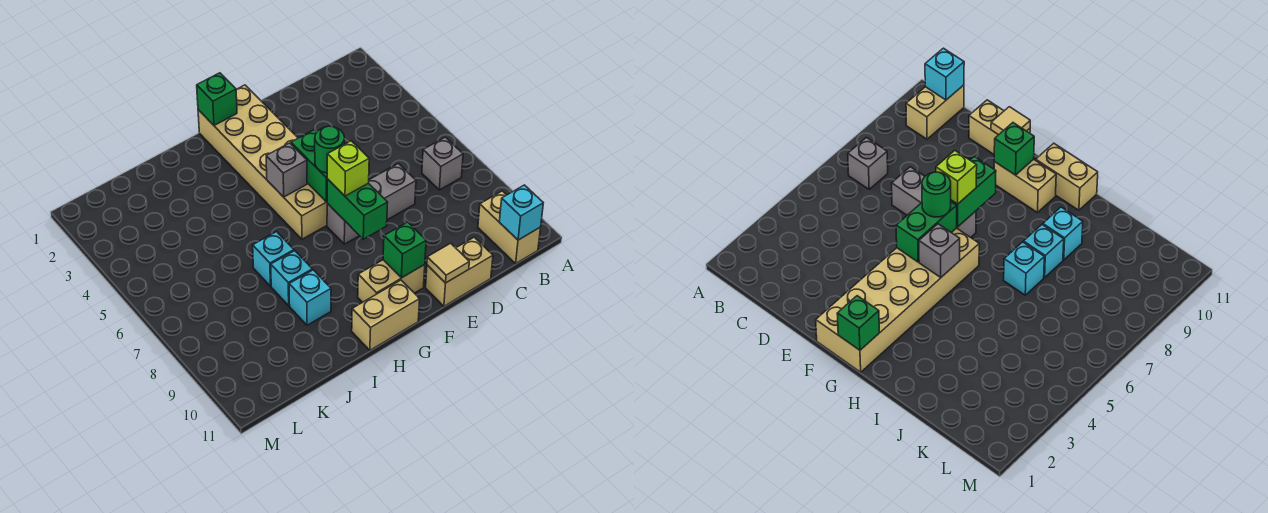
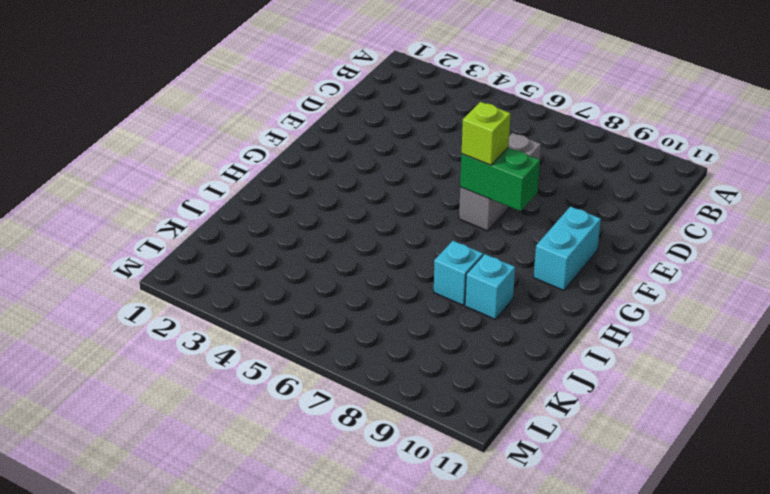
cyan brick F10:G10 level 1 -> tan brick F10:G10 level 1
none -> grey brick B7 level 1
none -> tan brick B10:B11 level 1
none -> tan brick D11:E11 level 1

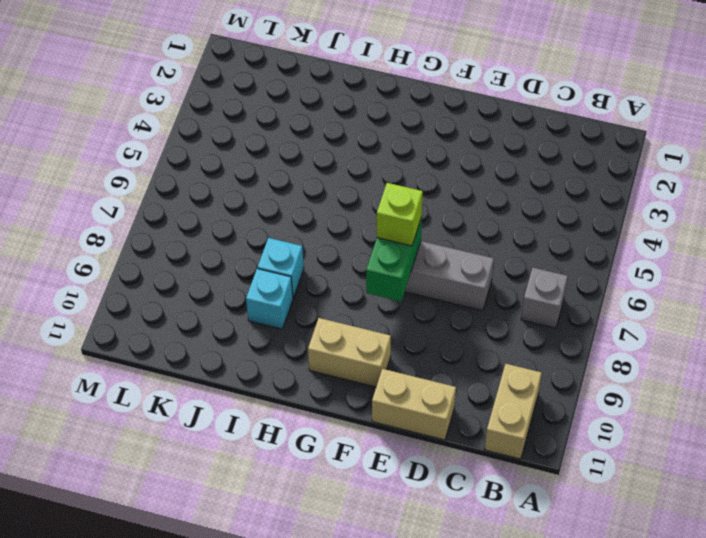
none -> tan brick F1:G6 level 1
none -> tan brick G11:H11 level 1
none -> cyan brick I7 level 1

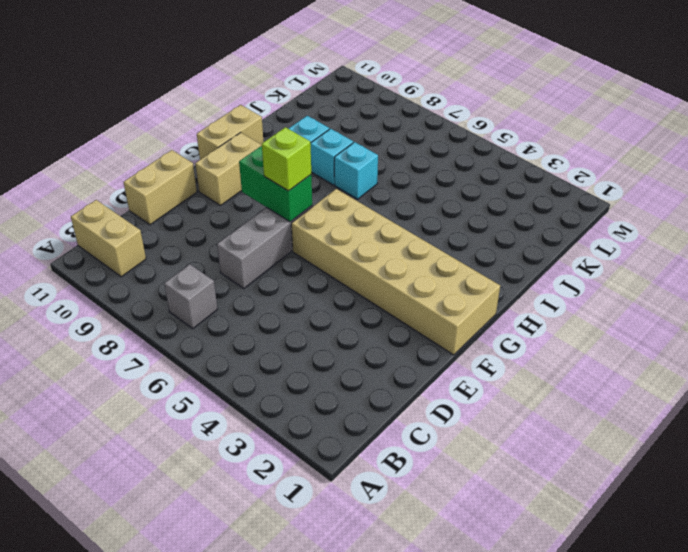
none -> cyan brick B11 level 2
none -> tan tile E11 level 2
none -> green brick F5:F6 level 2

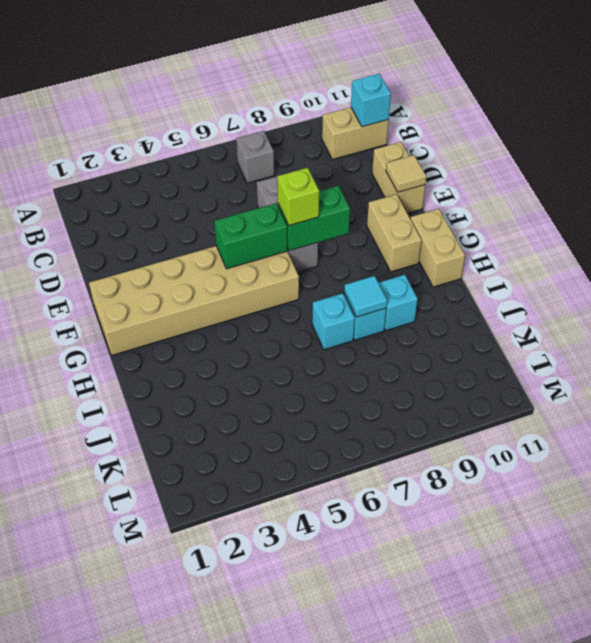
cyan tile I8 level 2 -> none
none -> green brick F10 level 2
none -> green brick G1 level 2
none -> grey brick G5 level 2

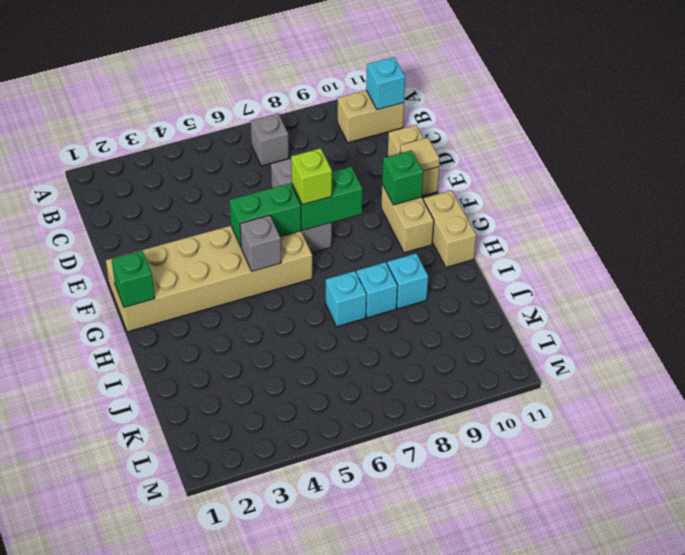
none -> green round brick F6 level 3

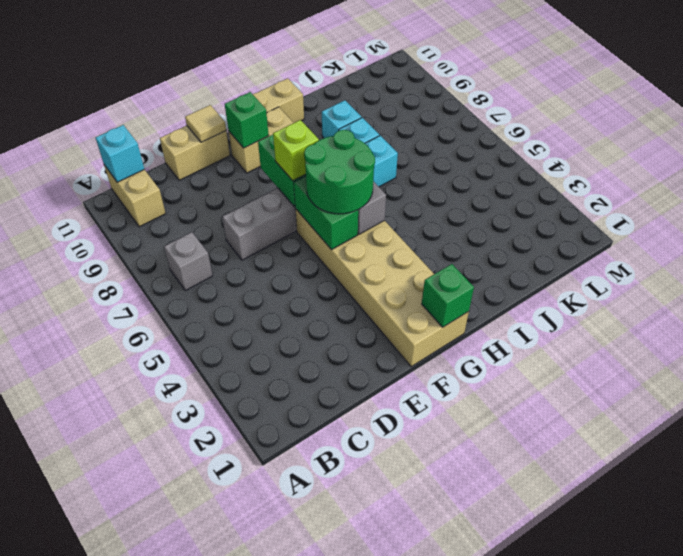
green round brick F5:G6 level 3 -> green round brick F6 level 3

